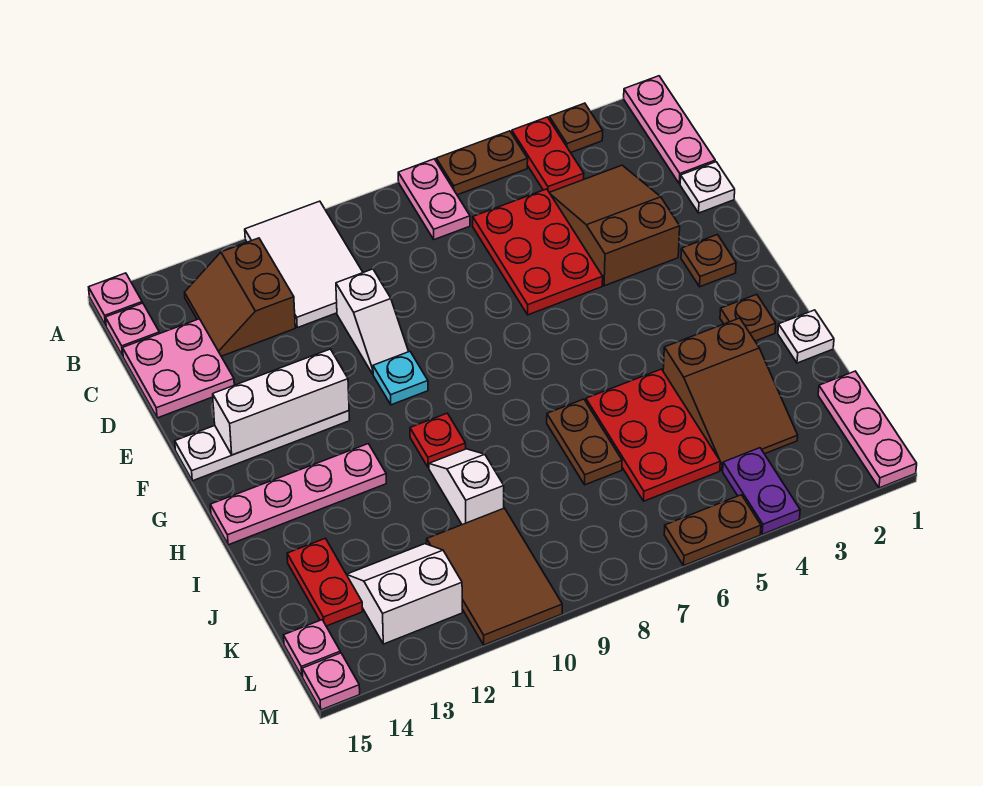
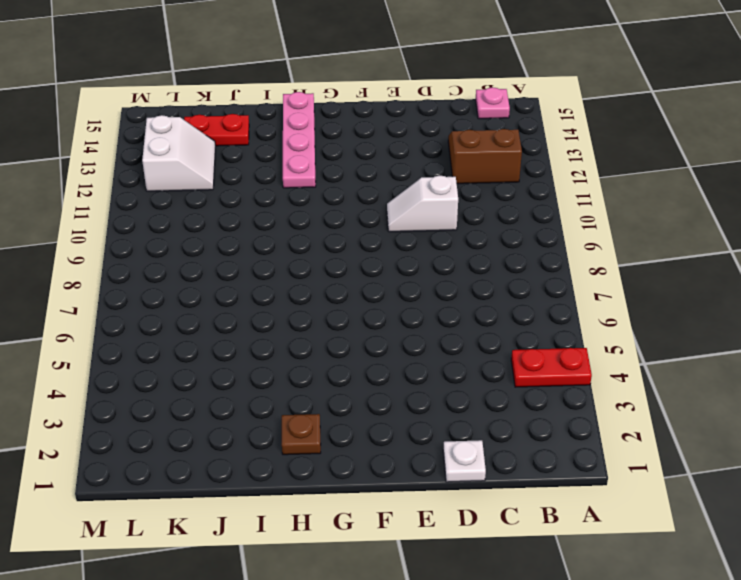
none -> pink plate A1:C1 level 1
none -> brown plate A3 level 1
none -> brown plate A5:A6 level 1
none -> pink plate A7:B7 level 1

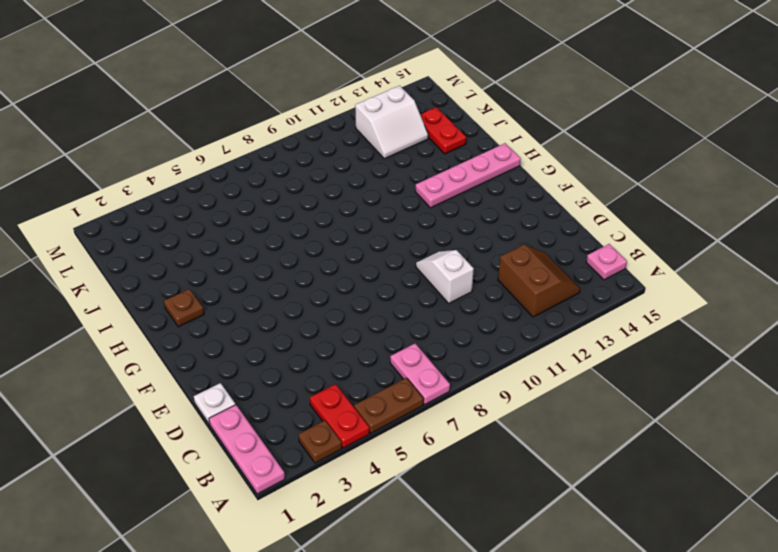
none -> white tile A10:C11 level 1
none -> pink plate A15 level 1
none -> brown slope C3:E4 level 1 top E
none -> red plate C5:E6 level 1

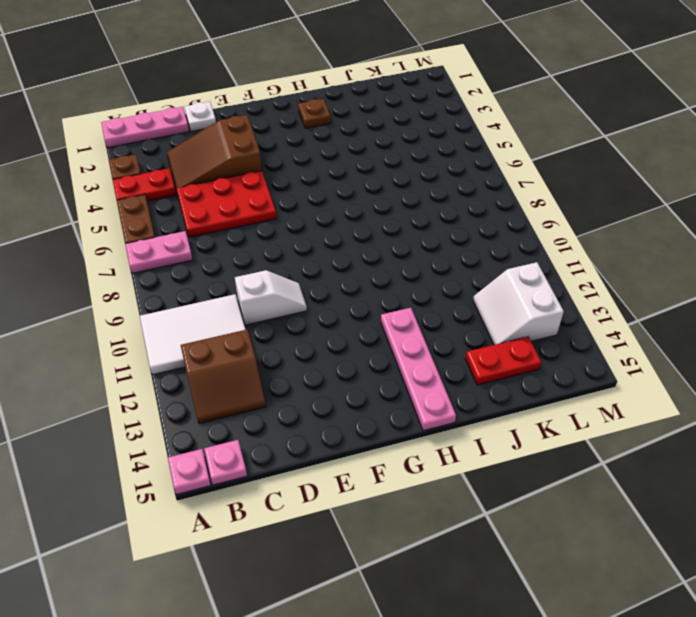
none -> pink plate C14:D15 level 1
none -> brown plate F2 level 1
none -> cyan plate F10 level 1
none -> white plate F12:F15 level 1

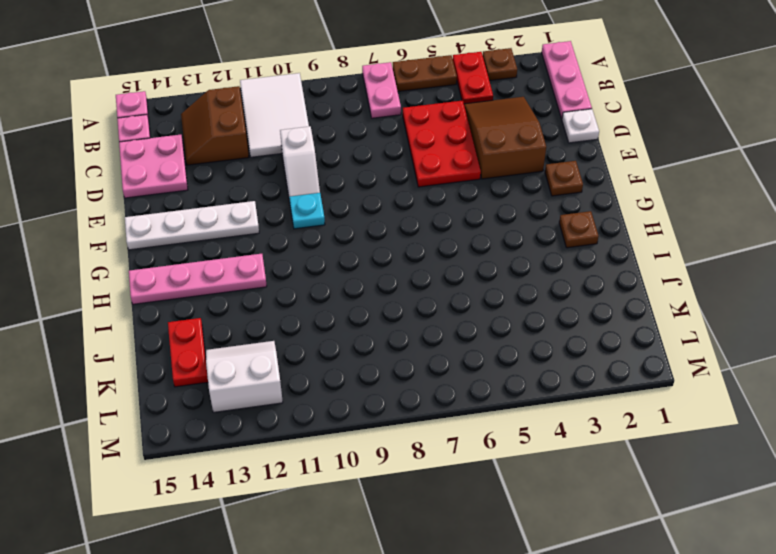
none -> red plate H10 level 1
none -> white plate I1 level 1
none -> brown slope I3:K4 level 1 top I
none -> red plate I5:K6 level 1

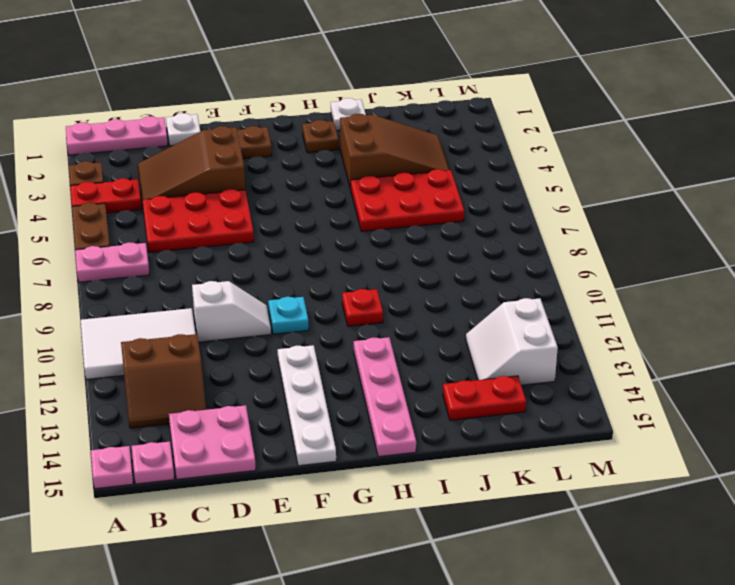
none -> brown plate I7:J7 level 1
none -> white slope I10:J10 level 1 top J
none -> pink plate K1:M1 level 1
none -> brown tile K10:M11 level 1

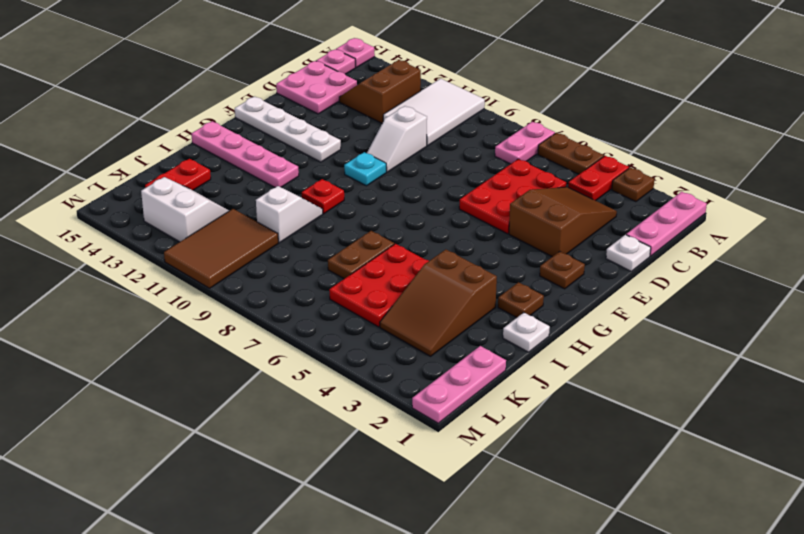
none -> purple plate L4:M4 level 1
none -> pink plate L15 level 1
none -> brown plate M5:M6 level 1
none -> pink plate M15 level 1

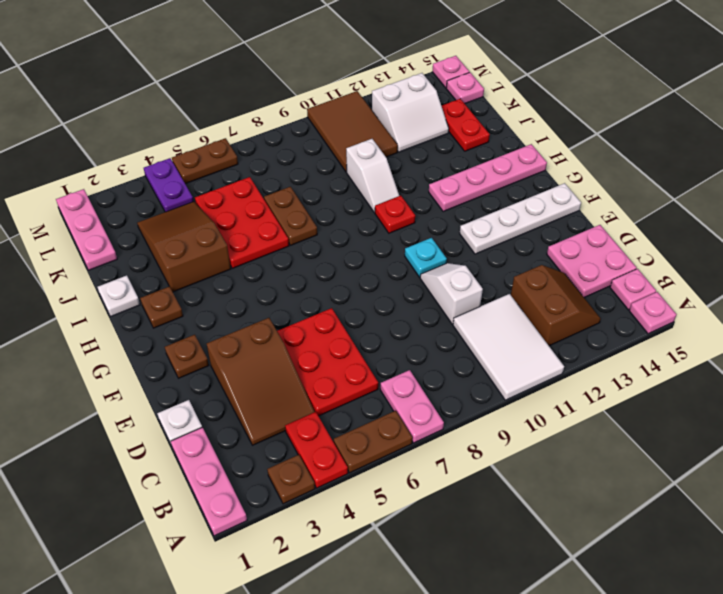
none -> white brick F12:F14 level 2

